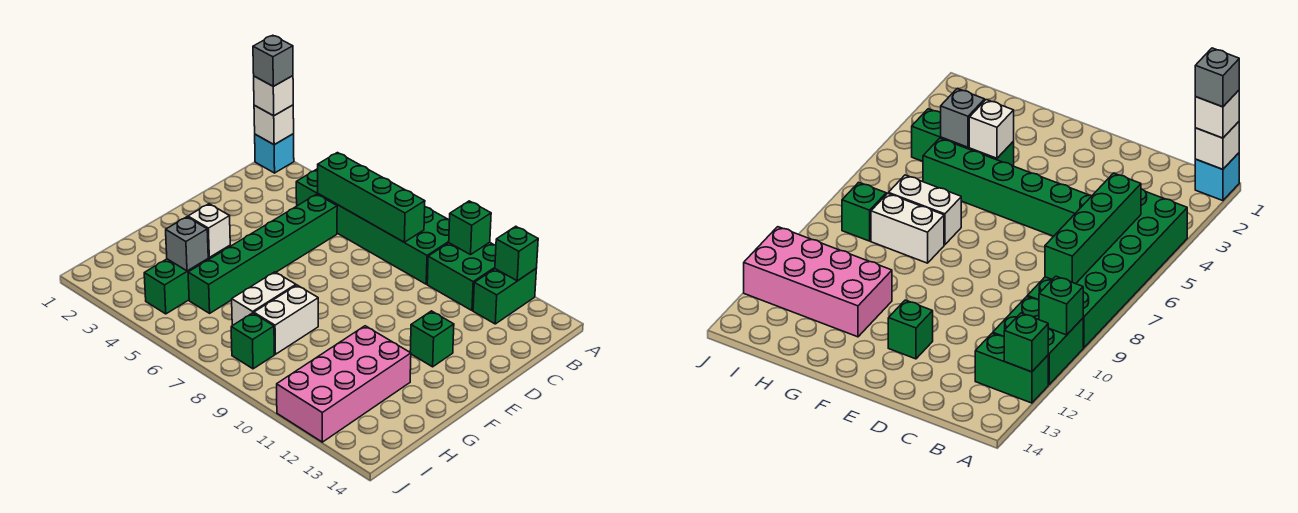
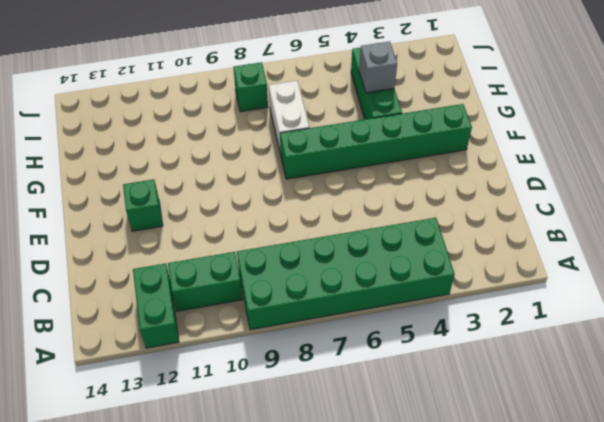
green brick B10:B11 level 1 -> green brick A10:B11 level 1
green brick F2:F7 level 1 -> green brick C5:H5 level 1
none -> cyan brick A1 level 1
none -> white brick G8:H8 level 1
none -> pink brick G11:J12 level 1

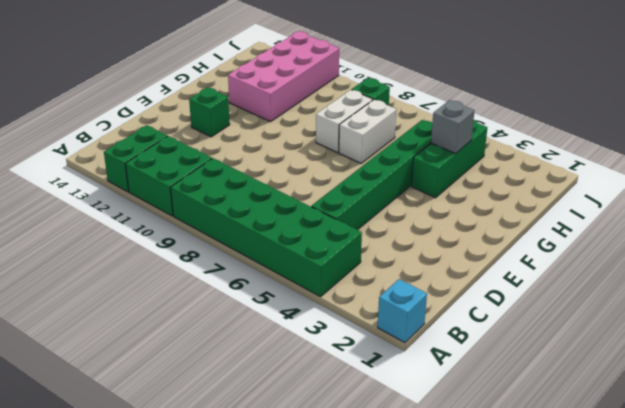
none -> white brick A1 level 2
none -> green brick A10 level 2
none -> green brick A12 level 2

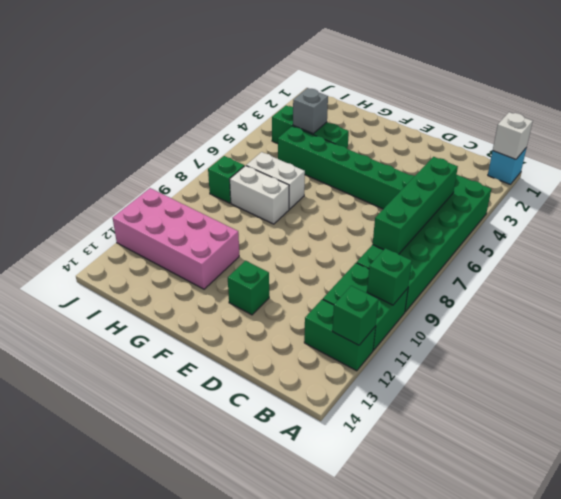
none -> white brick G4 level 2
none -> white brick A1 level 3
none -> grey brick A1 level 4

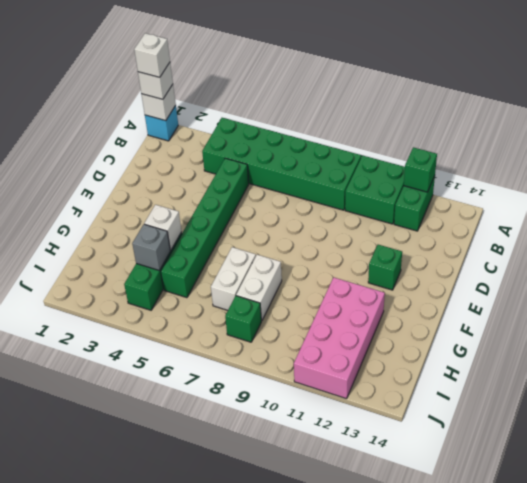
white brick A1 level 4 -> grey brick A1 level 4
none -> green brick A10 level 2
none -> green brick B5:B8 level 2

